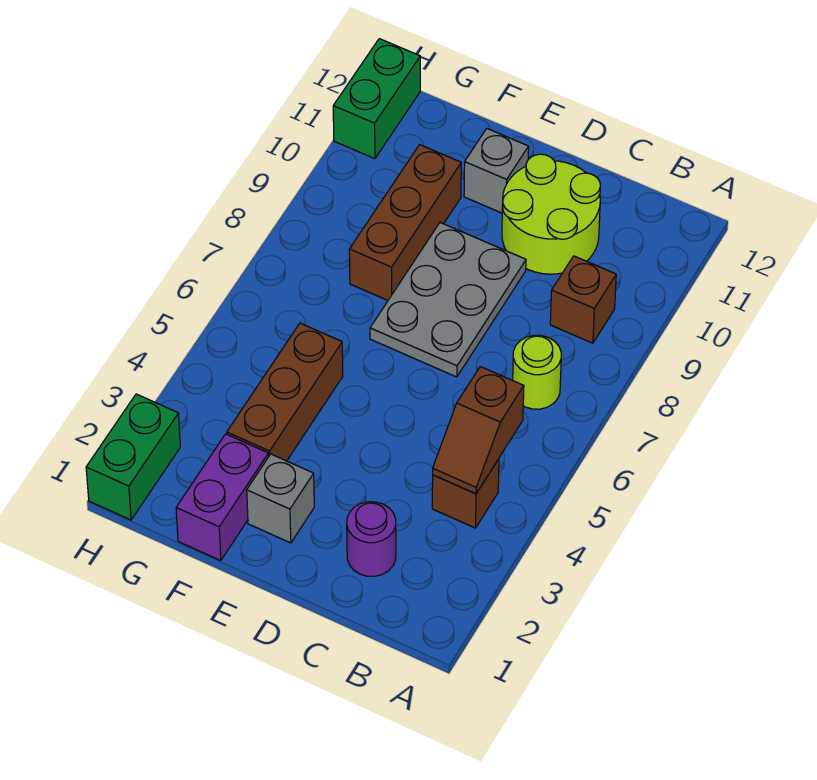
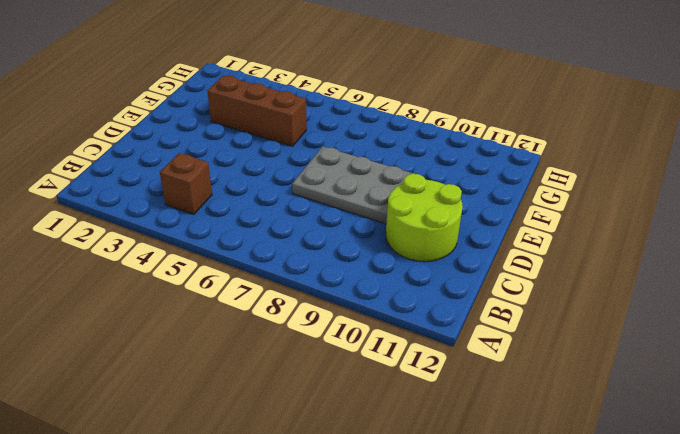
none -> lime round brick B7 level 1
none -> brown brick B9 level 1
none -> purple round brick C2 level 1

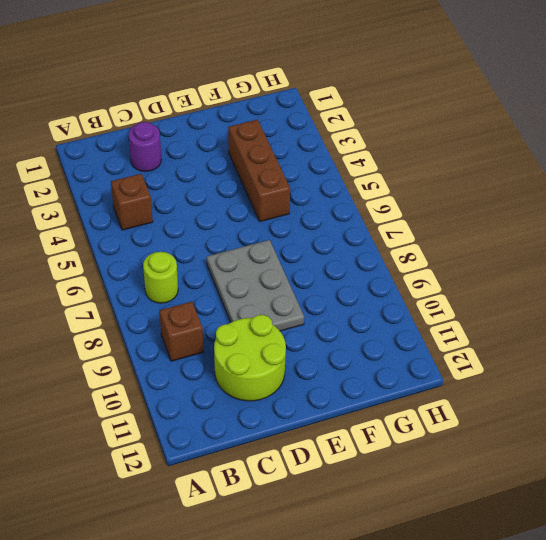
none -> grey brick E2 level 1
none -> grey brick E11 level 1
none -> purple brick F1:F2 level 1

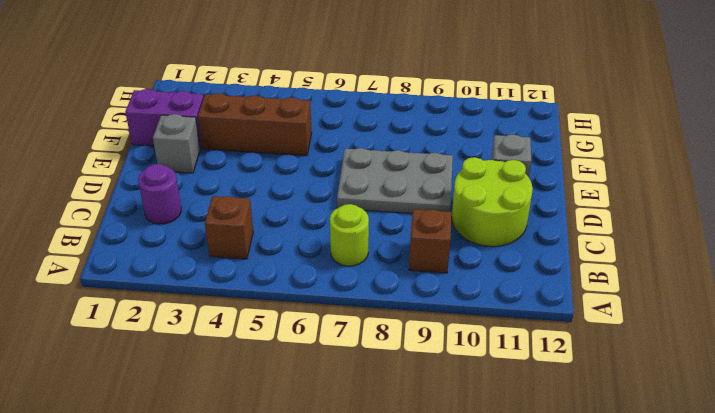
none -> brown brick F8:F10 level 1
none -> green brick H1:H2 level 1
none -> green brick H11:H12 level 1

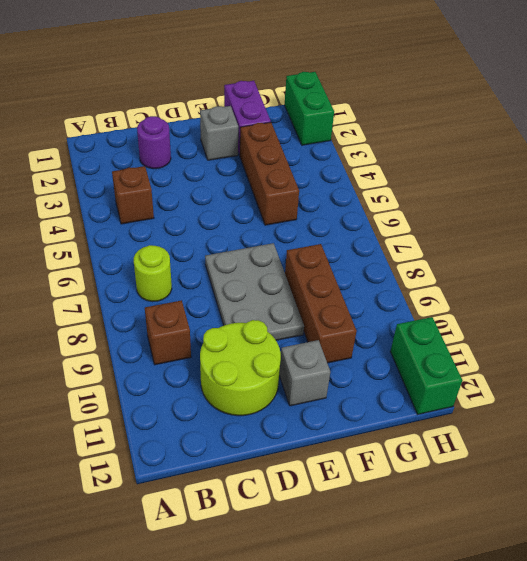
none -> brown slope B4:B5 level 2 top 5

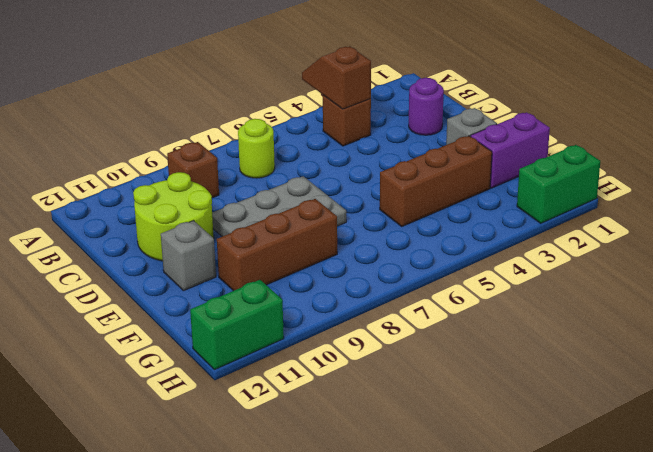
brown slope A4:B4 level 2 top B -> brown slope B4:B5 level 2 top 5

